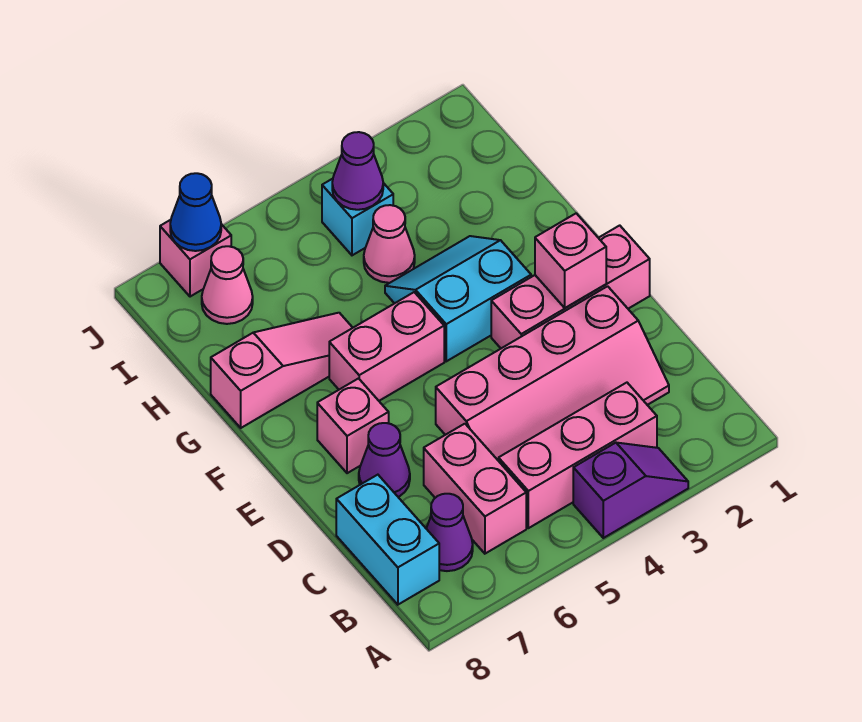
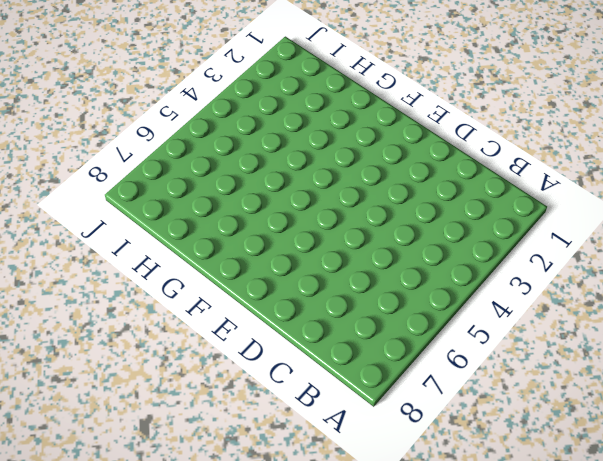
none -> purple slope A3:A4 level 1 top 4
none -> pink brick B3:B5 level 1
none -> pink brick B6:C6 level 1

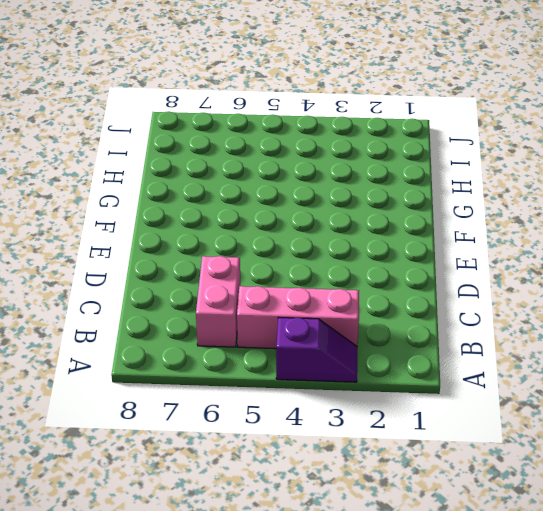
none -> purple cone B7 level 1
none -> cyan brick B8:C8 level 1
none -> pink slope C2:D5 level 1 top D

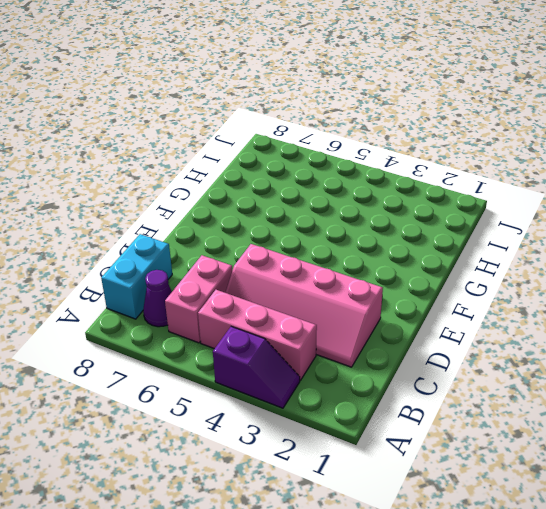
none -> purple cone D7 level 1
none -> pink brick E1:E3 level 1
none -> pink brick E7 level 1

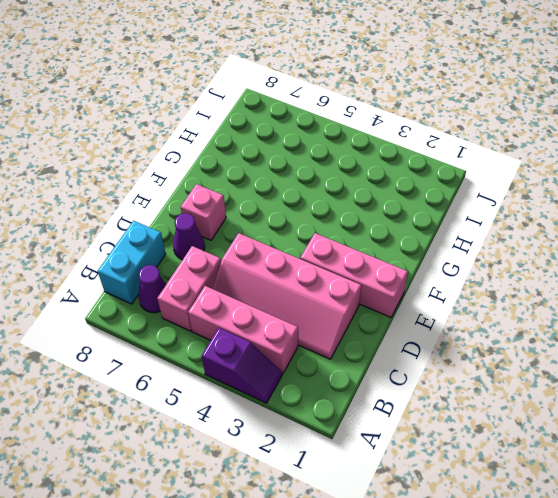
none -> cyan slope F3:G4 level 1 top F
none -> pink brick F5:F6 level 1
none -> pink slope G6:G8 level 1 top 8

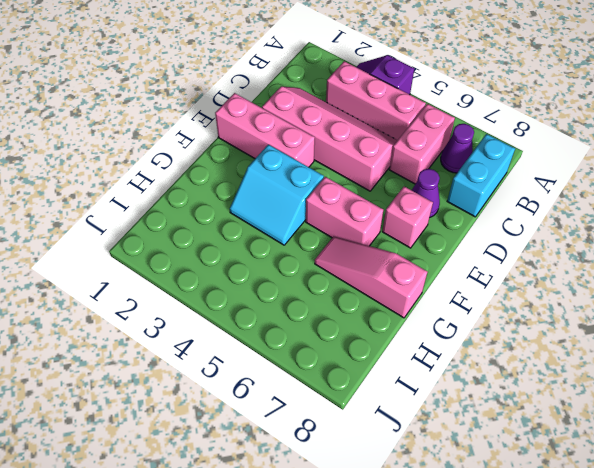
none -> pink cone H4 level 1
none -> cyan brick I4 level 1
none -> pink cone I7 level 1

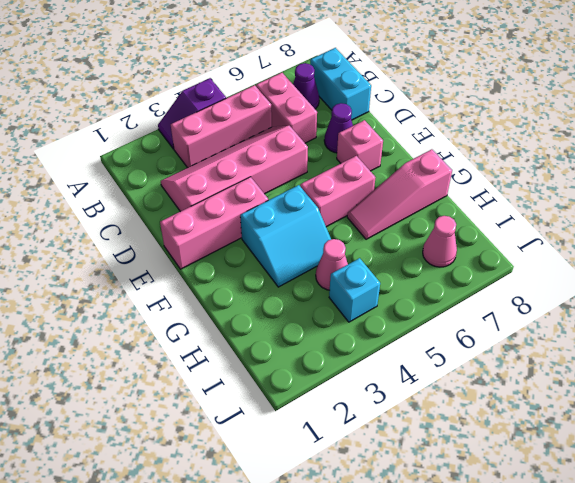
none -> pink brick J7 level 1
none -> pink brick E2 level 2
none -> purple cone I4 level 2

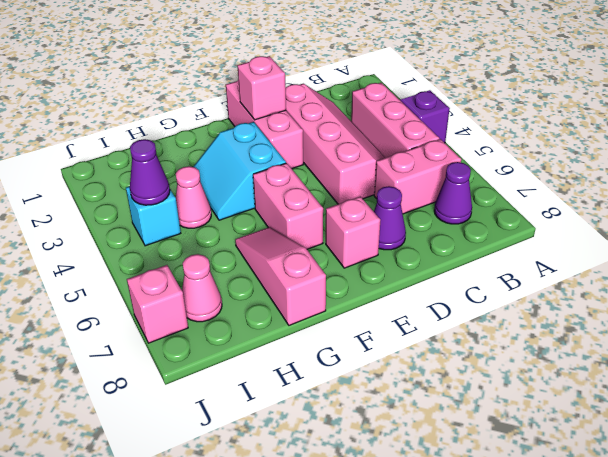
none -> cyan brick B8:C8 level 1
none -> blue cone J7 level 2

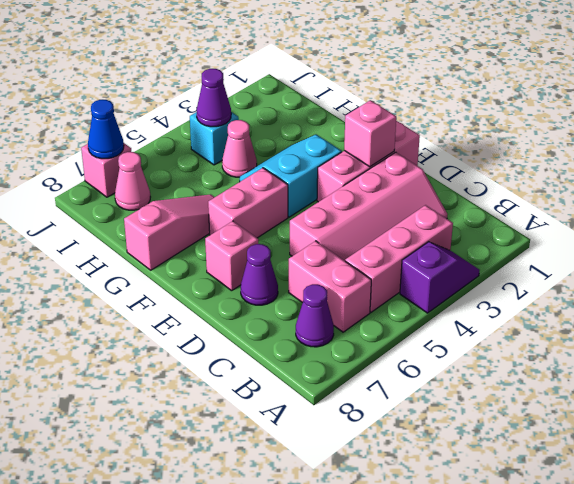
none -> cyan brick B8:C8 level 1

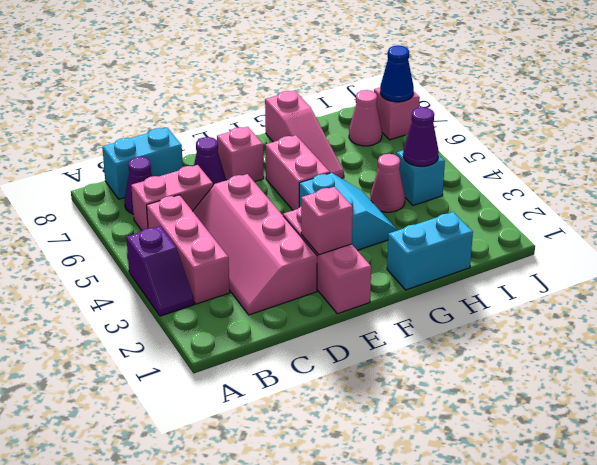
cyan brick G1:H1 level 1 -> none

